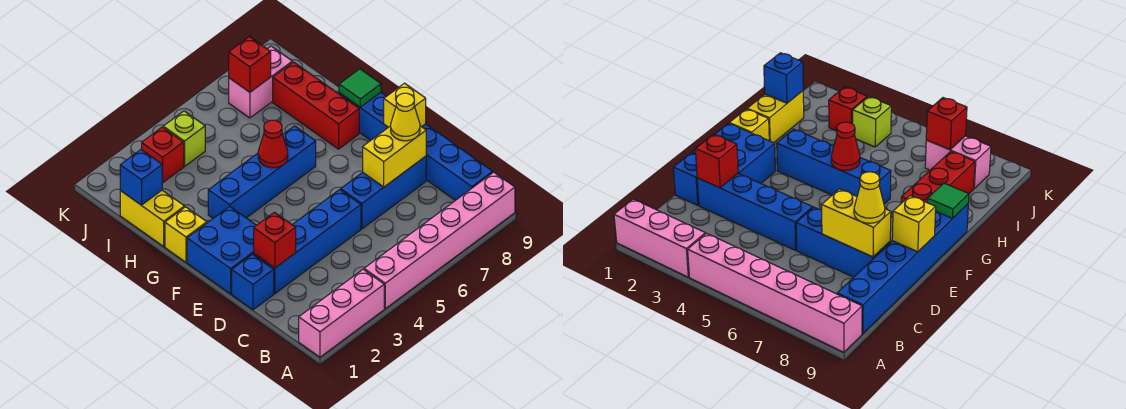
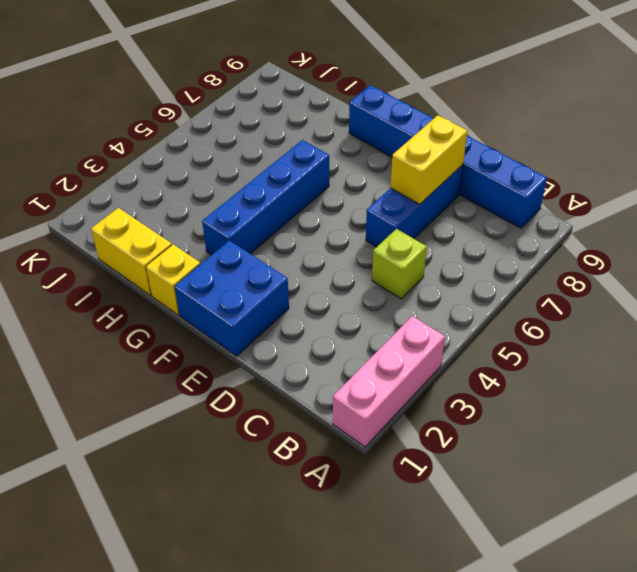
lime brick C5 level 1 -> lime brick J4 level 1
none -> pink brick A4:A9 level 1
none -> blue brick D1 level 1
none -> blue brick D2:D5 level 1

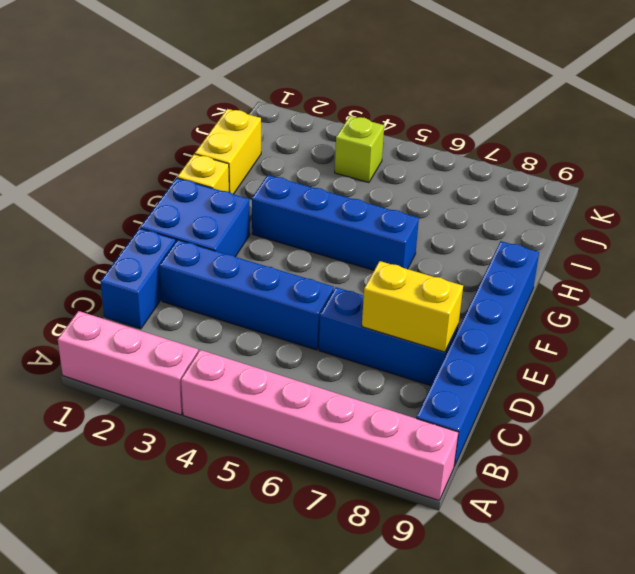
blue brick C1:D1 level 1 -> blue brick D1 level 1
none -> red brick G8:I8 level 1
none -> red brick J3 level 1
none -> pink brick J7:J8 level 1

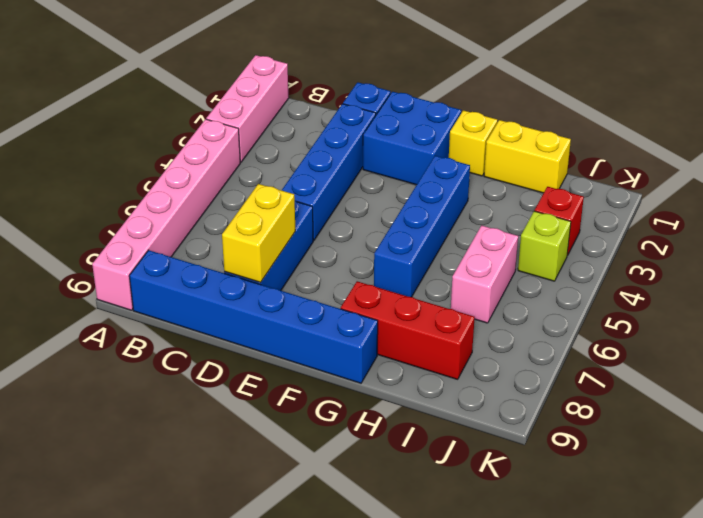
pink brick I5:I6 level 1 -> pink brick J7:J8 level 1
none -> red brick D2 level 2
none -> yellow brick E9 level 2
none -> red cone G5 level 2

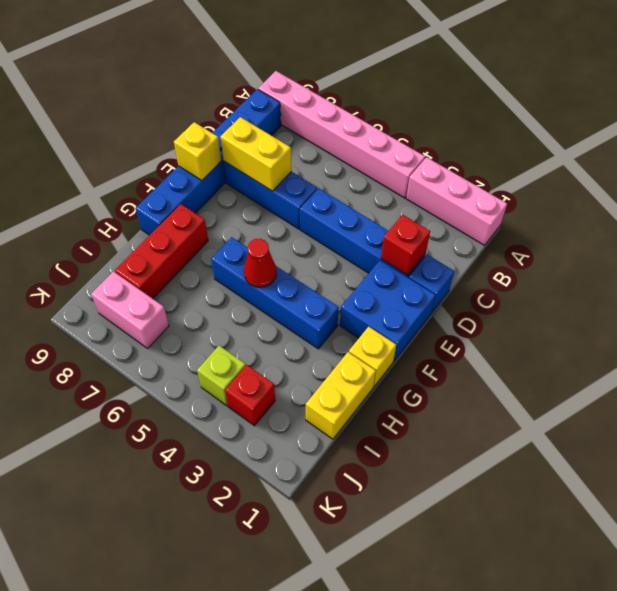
none -> green tile G9 level 2
none -> blue brick I1 level 2
none -> red brick J7 level 2

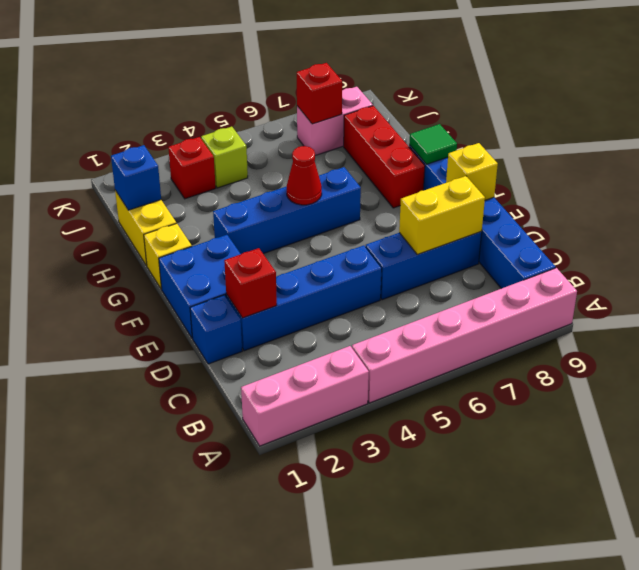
none -> yellow cone D8 level 3

